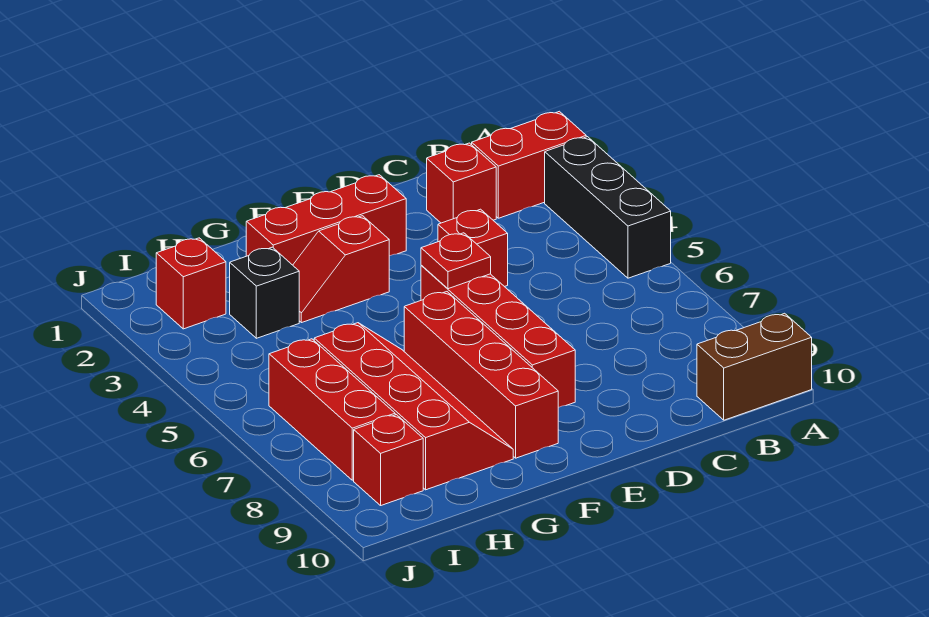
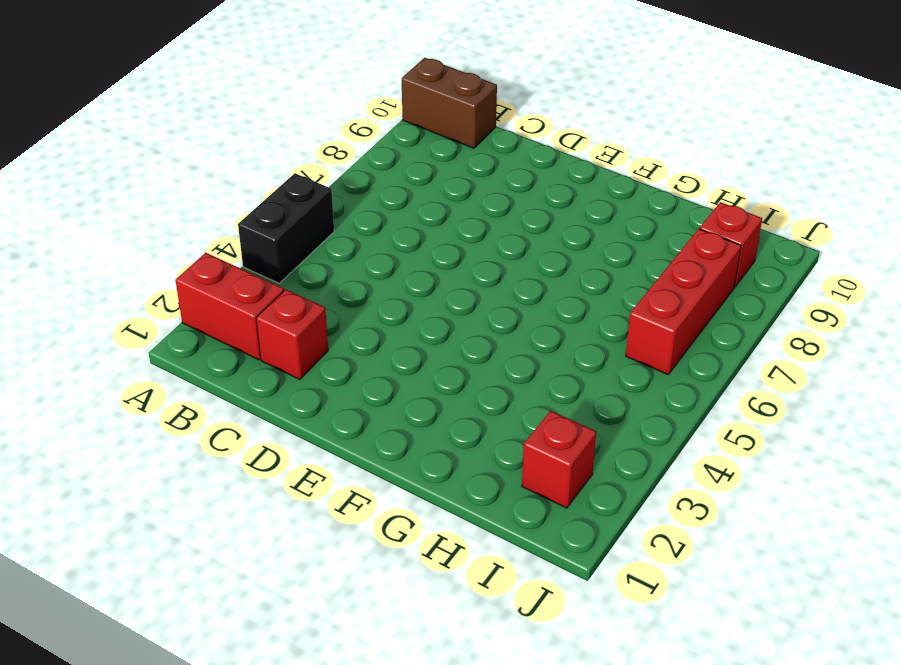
black brick A4:A5 level 1 -> black brick A3:A5 level 1
none -> red brick D4 level 1
none -> red brick E2:G2 level 1
none -> red brick E5:E8 level 1

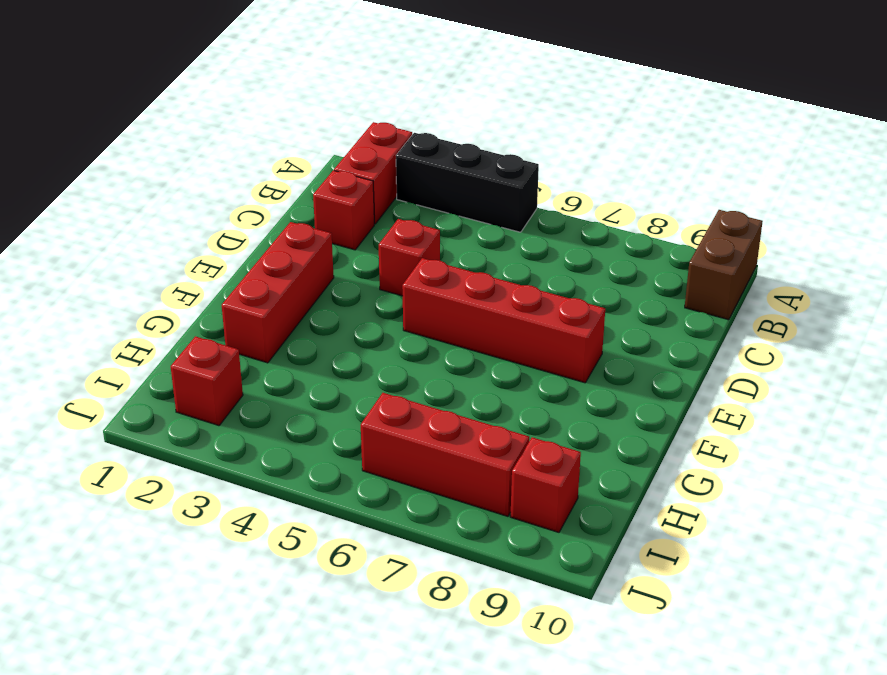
none -> red slope F3:G3 level 1 top F
none -> red brick F6:F9 level 1
none -> red slope G6:H9 level 1 top H

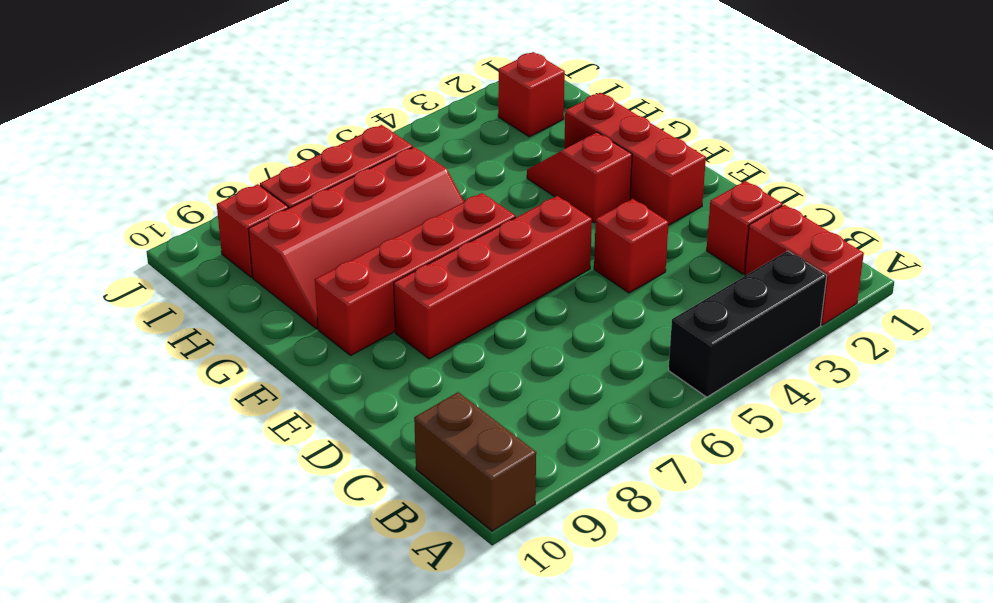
none -> black brick H3 level 1
none -> red plate E5 level 2

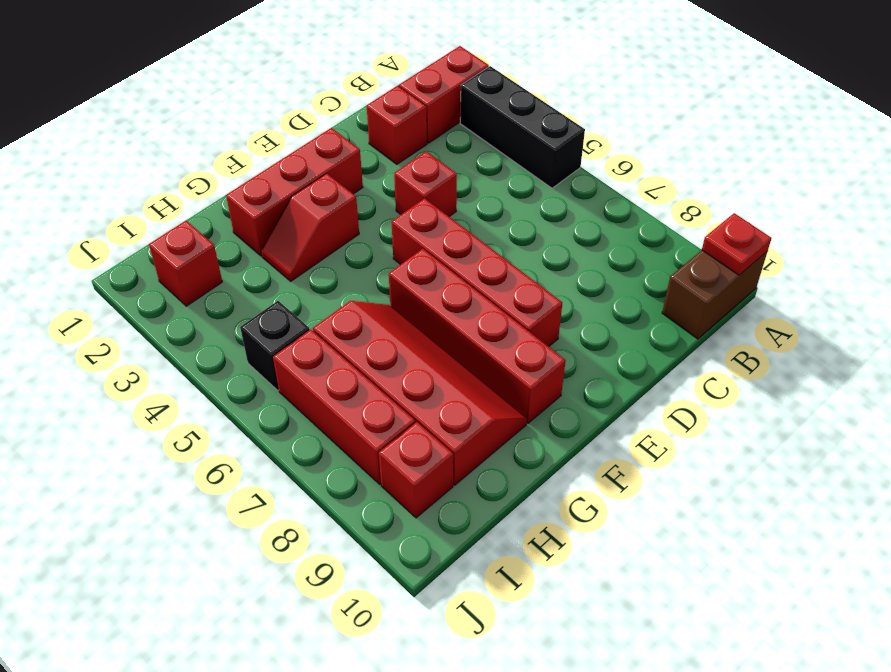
red plate A10 level 2 -> red plate E5 level 2
black brick I5 level 1 -> black brick H3 level 1

